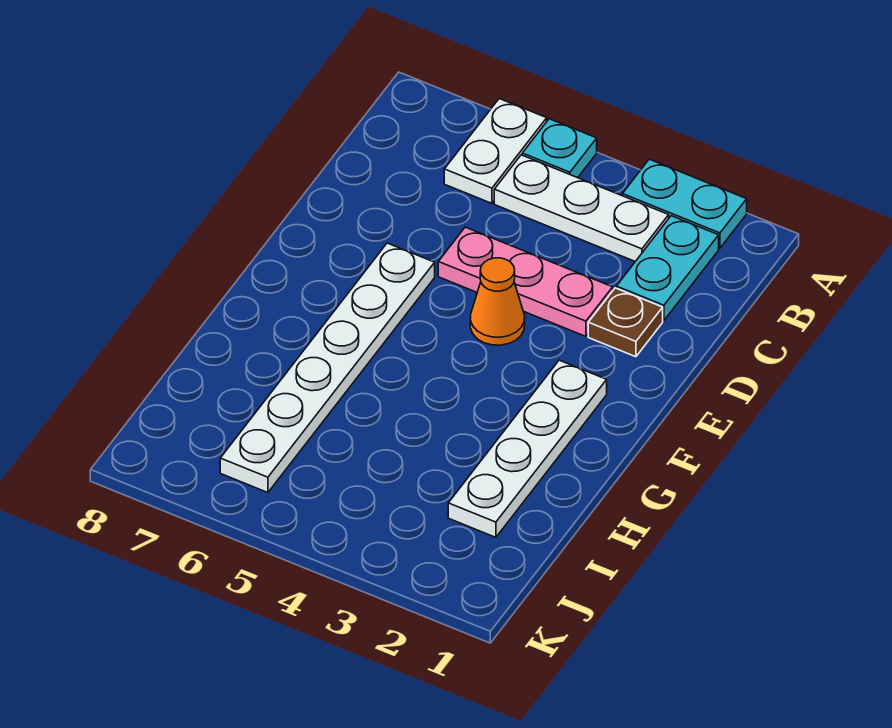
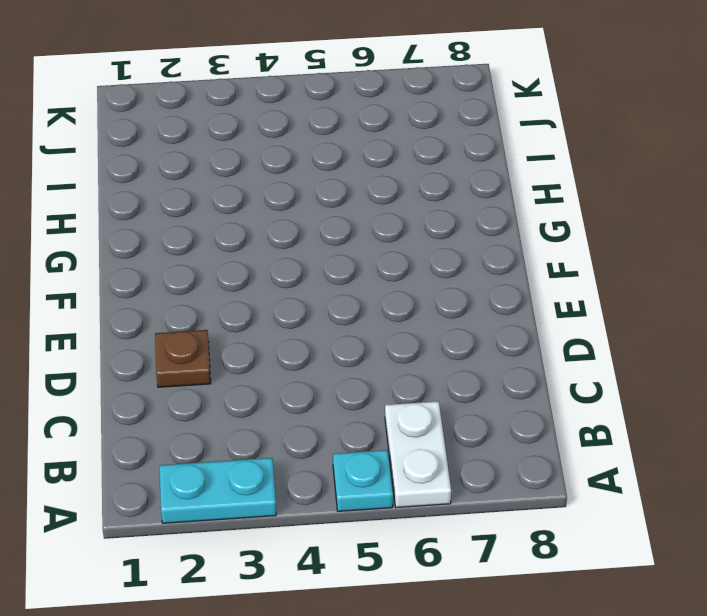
none -> cyan plate B2:C2 level 1
none -> white plate B3:B5 level 1

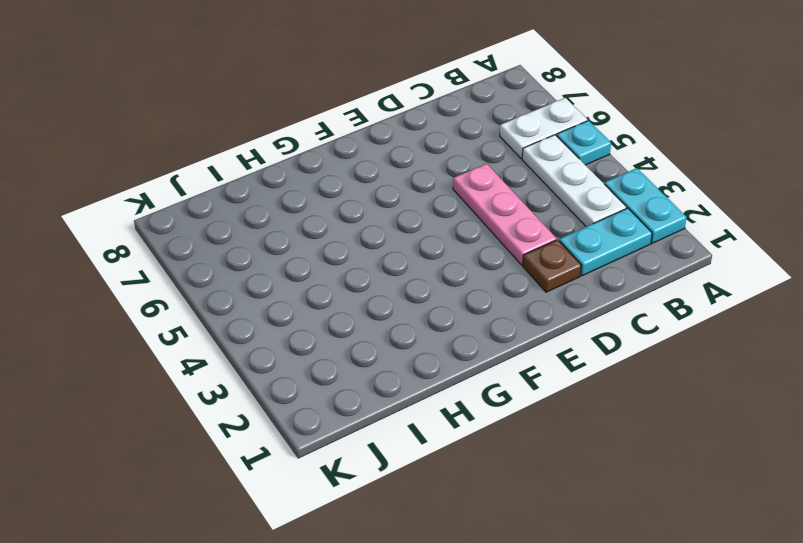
none -> orange cone E4 level 1
none -> white plate E6:J6 level 1

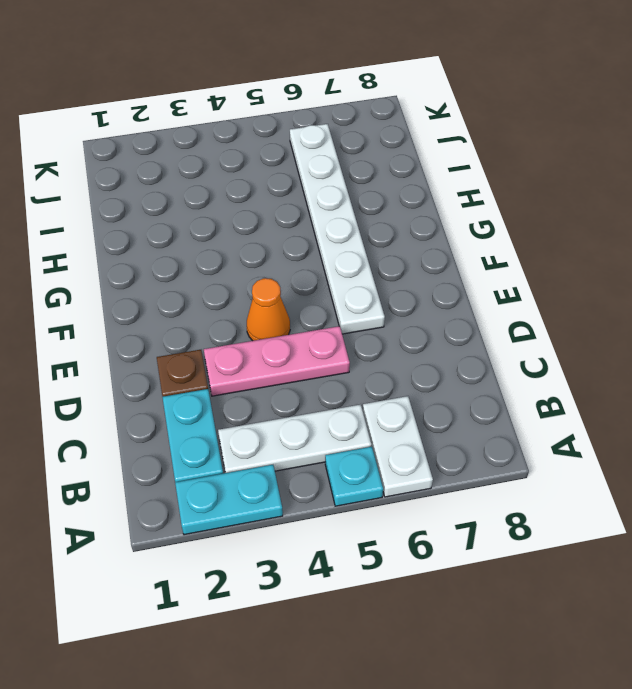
none -> white plate F2:I2 level 1

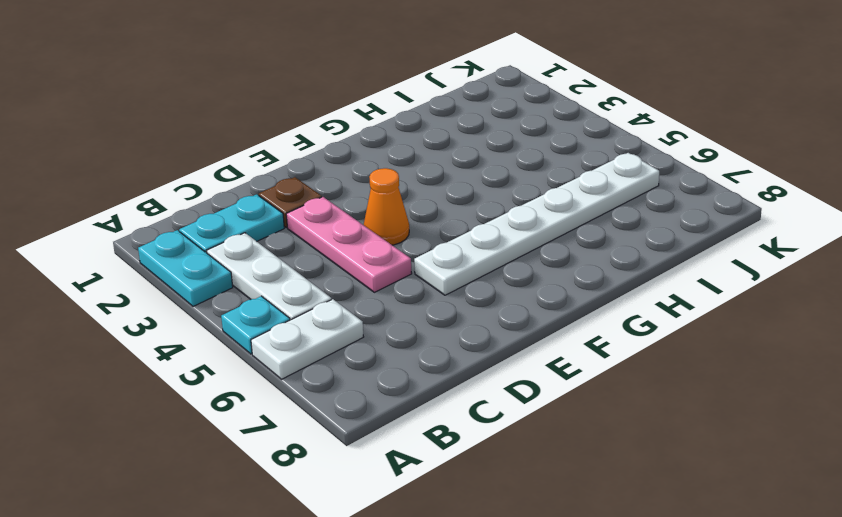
none -> white plate F2:I2 level 1

